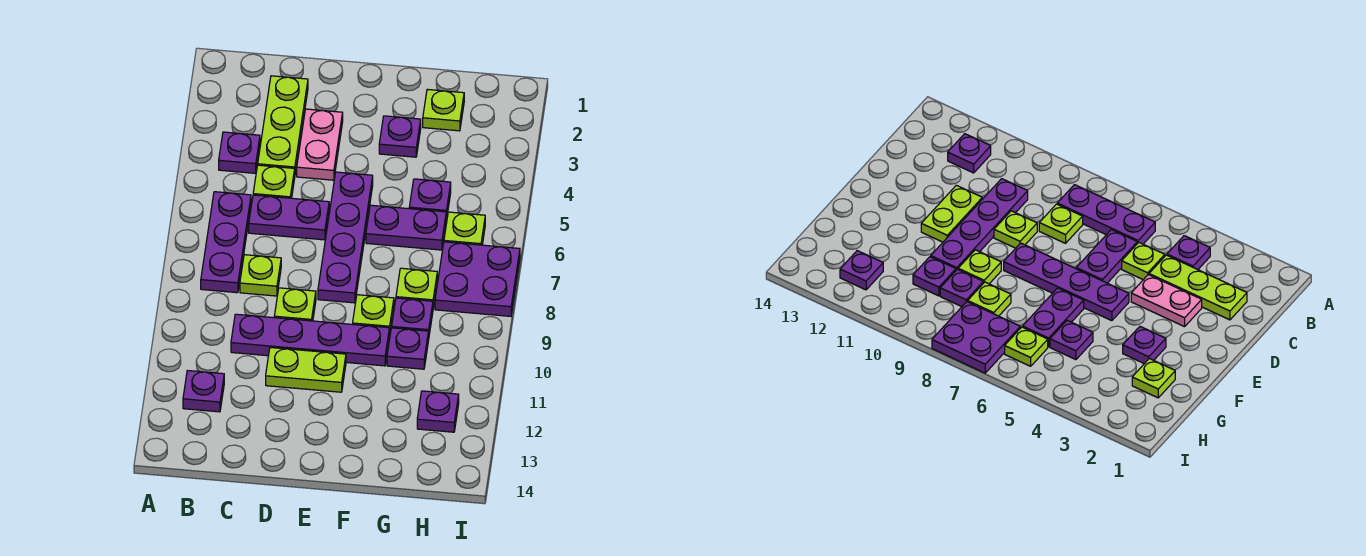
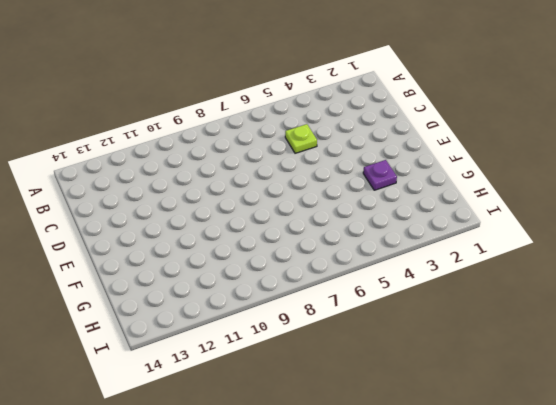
none -> purple plate B4 level 1
none -> purple plate B6:B8 level 1
none -> purple plate B12 level 1

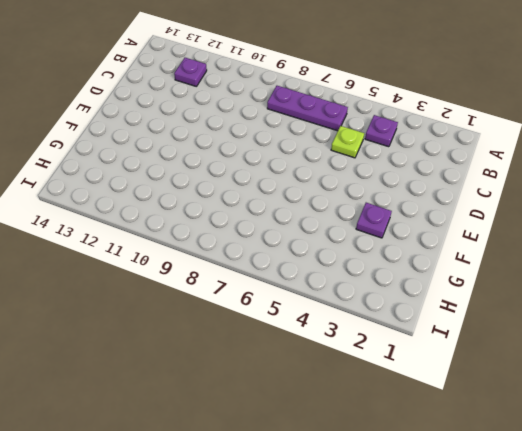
none -> lime plate C2:C4 level 1
none -> purple plate C6:D6 level 1
none -> lime plate C8 level 1

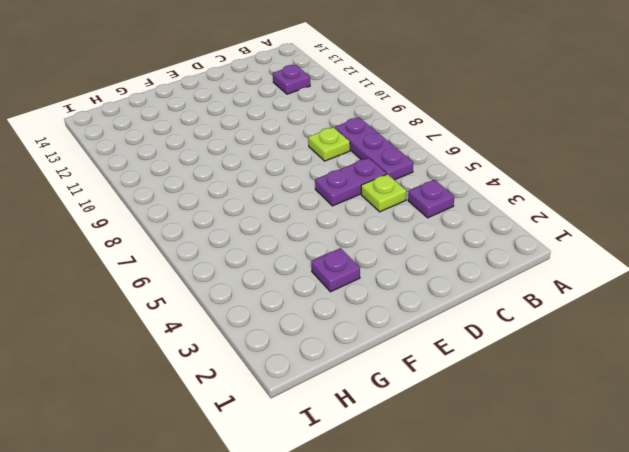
none -> lime plate C2:C4 level 1
none -> purple plate C10:F10 level 1
none -> pink plate D3:D4 level 1

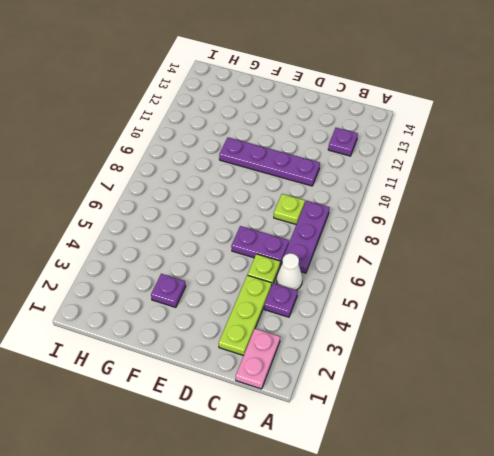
pink plate B1:B2 level 1 -> pink plate D3:D4 level 1
white cone B5 level 1 -> none
none -> lime plate D9 level 1
none -> lime plate D11:E11 level 1
none -> purple plate E5:E8 level 1

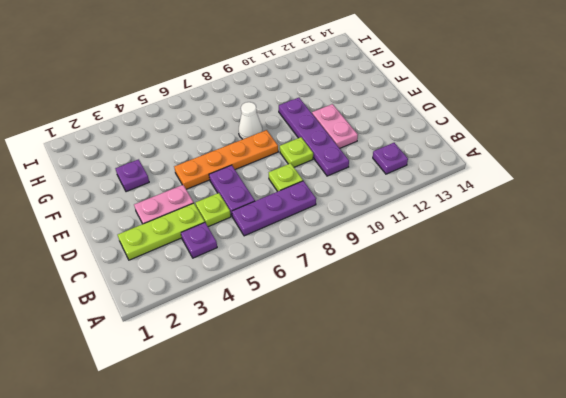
pink plate D11:E11 level 1 -> lime plate D11:E11 level 1
orange plate E5:E8 level 1 -> purple plate E5:E8 level 1
white cone F8 level 1 -> none
none -> purple plate F6:G6 level 1
none -> lime plate F9 level 1
none -> lime plate G2 level 1

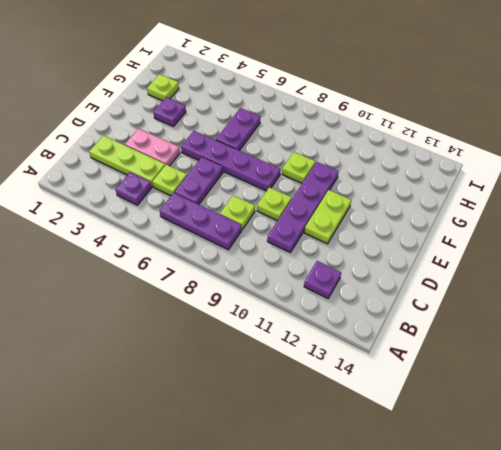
none -> purple plate G5 level 1
none -> lime plate G8 level 1
none -> purple plate G9 level 1

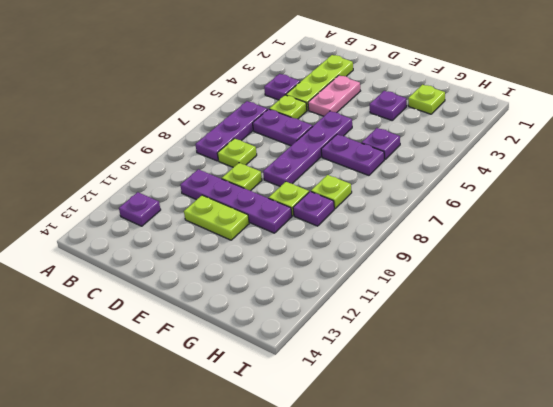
none -> purple plate G10 level 1
none -> lime plate H6 level 1
none -> purple plate H7:I8 level 1

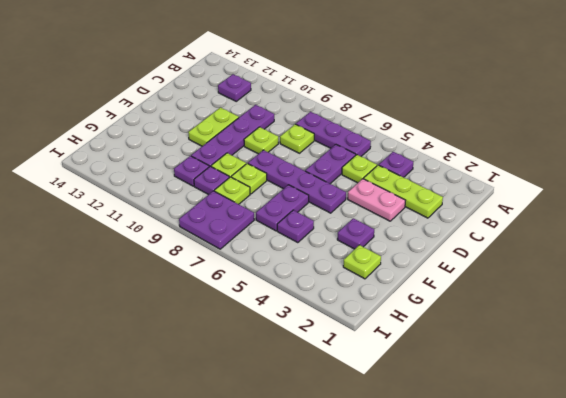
lime plate F8 level 1 -> lime plate H6 level 1
none -> purple plate H12 level 1

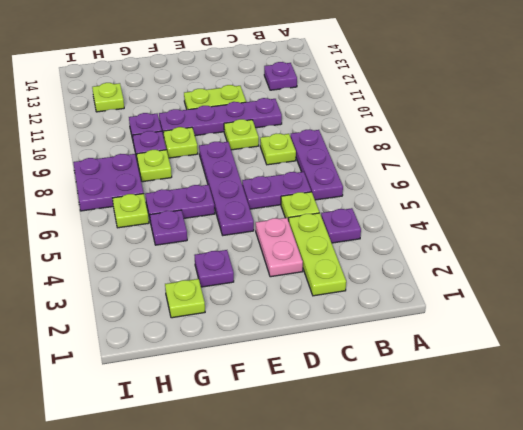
lime plate H12 level 1 -> purple plate H12 level 1

